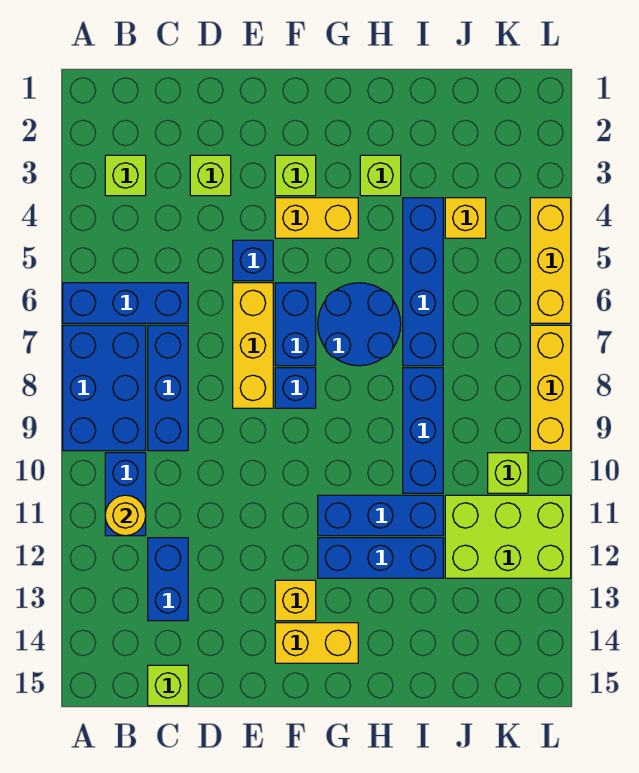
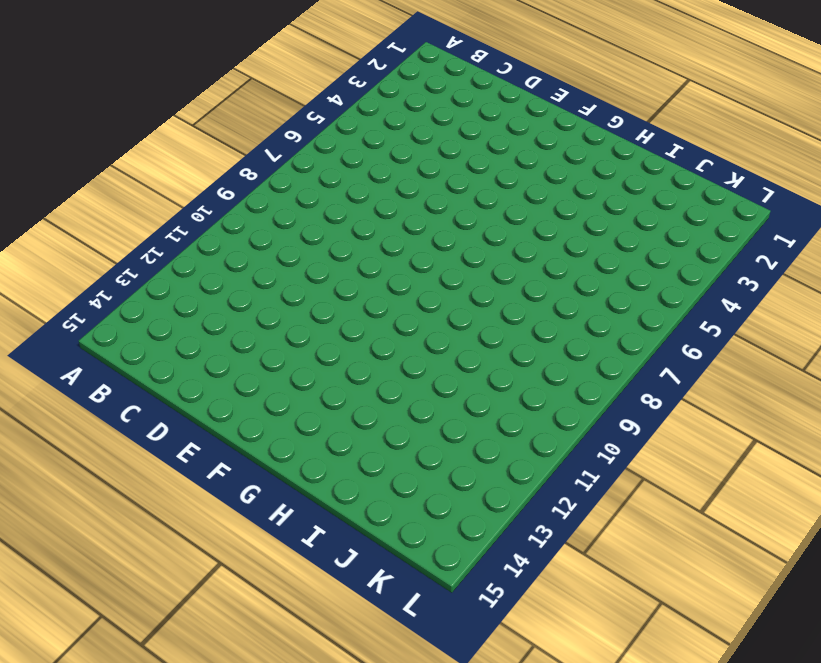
none -> blue brick A6:C6 level 1
none -> blue brick A7:B9 level 1
none -> lime brick B3 level 1

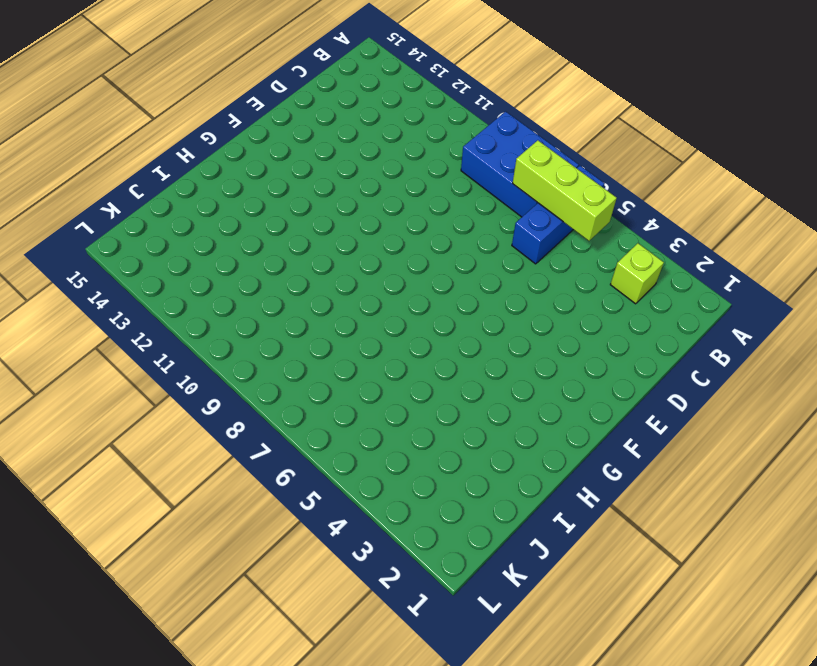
lime brick B5:B7 level 2 -> none
none -> blue brick B10:B11 level 1
none -> blue brick C7:C9 level 1
none -> blue brick C12:C13 level 1

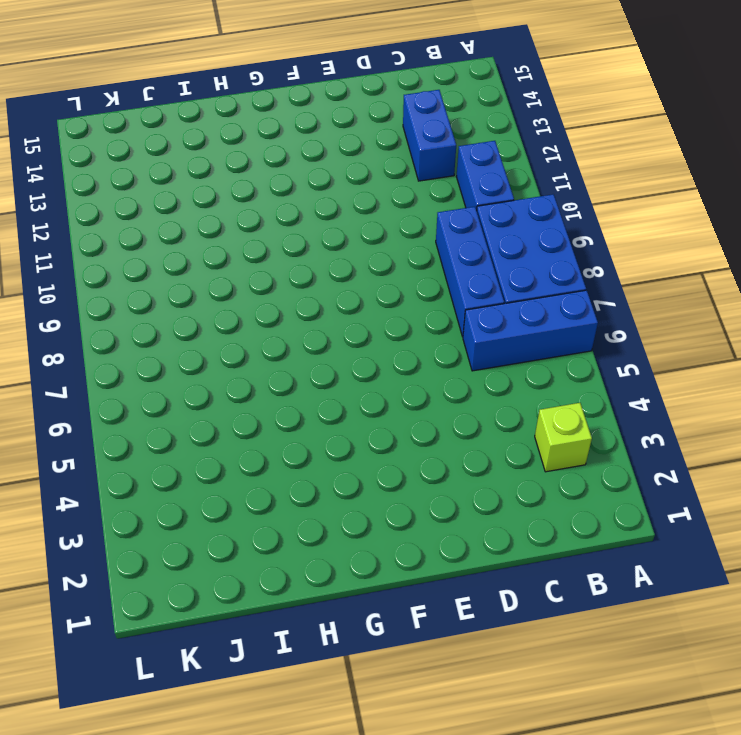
none -> lime brick C15 level 1
none -> lime brick D3 level 1
none -> blue brick E5 level 1

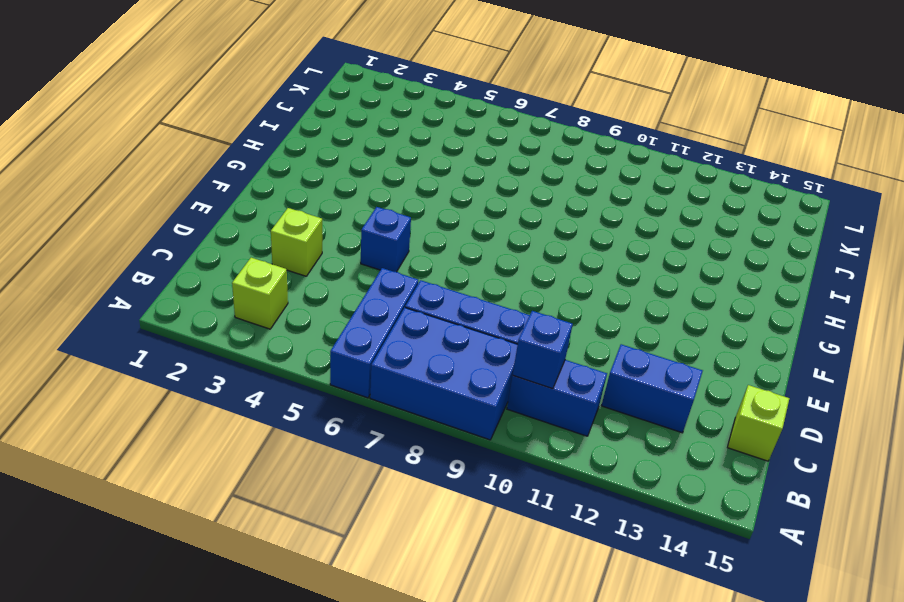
blue brick B10 level 2 -> blue brick F8 level 1
none -> yellow brick E6:E8 level 1
none -> lime brick F3 level 1
none -> yellow brick F4:G4 level 1

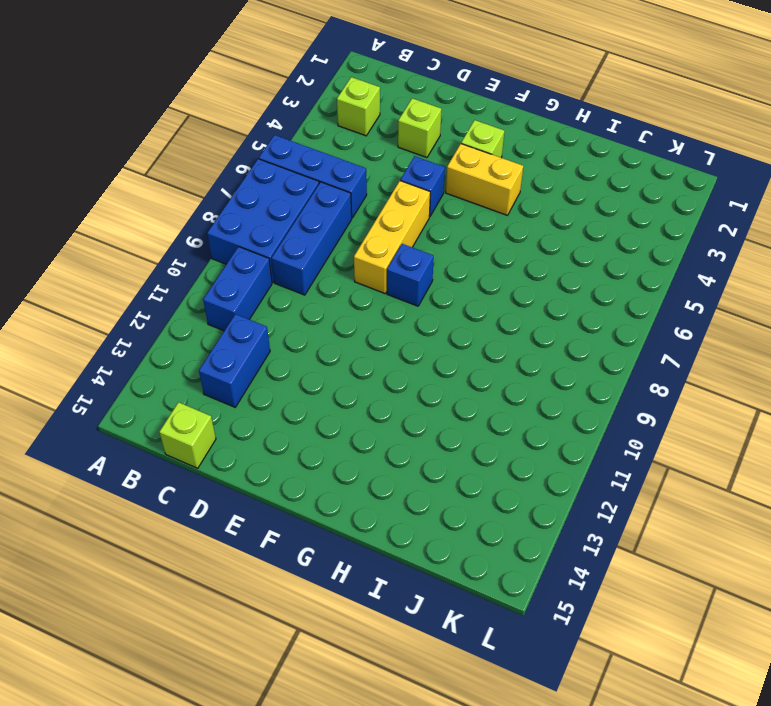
none -> blue brick F6:F7 level 1
none -> yellow brick F13 level 1
none -> yellow brick F14:G14 level 1

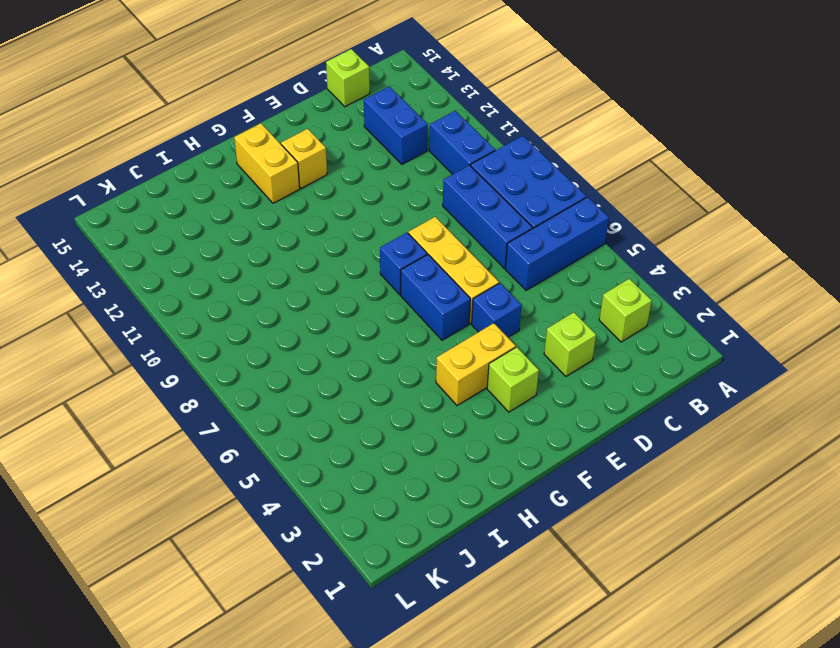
yellow brick G13:G14 level 1 -> yellow brick F14:G14 level 1
none -> blue round brick G6:H7 level 1
none -> blue brick G11:I11 level 1
none -> blue brick G12:I12 level 1

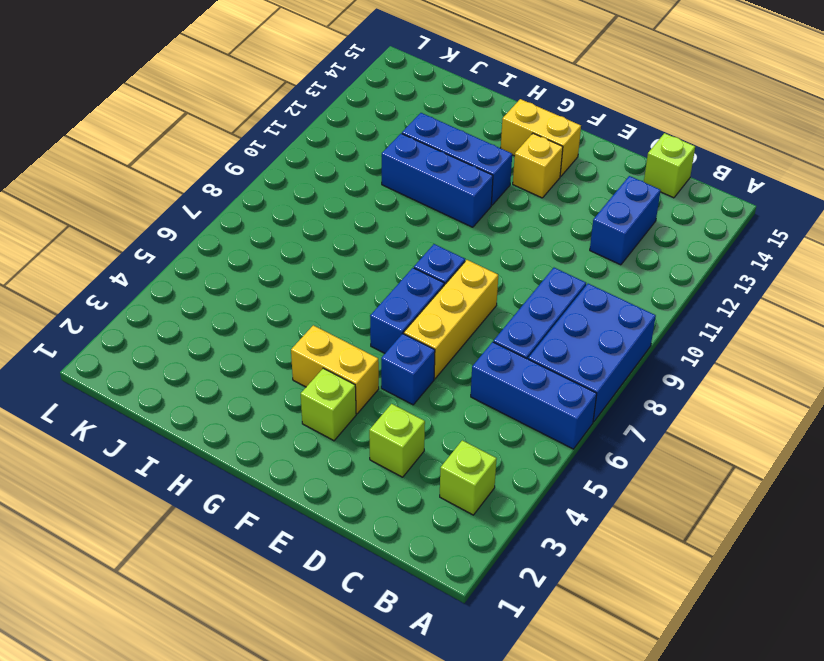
none -> blue brick B10:B11 level 1
none -> blue round brick G6:H7 level 1
none -> lime brick H3 level 1

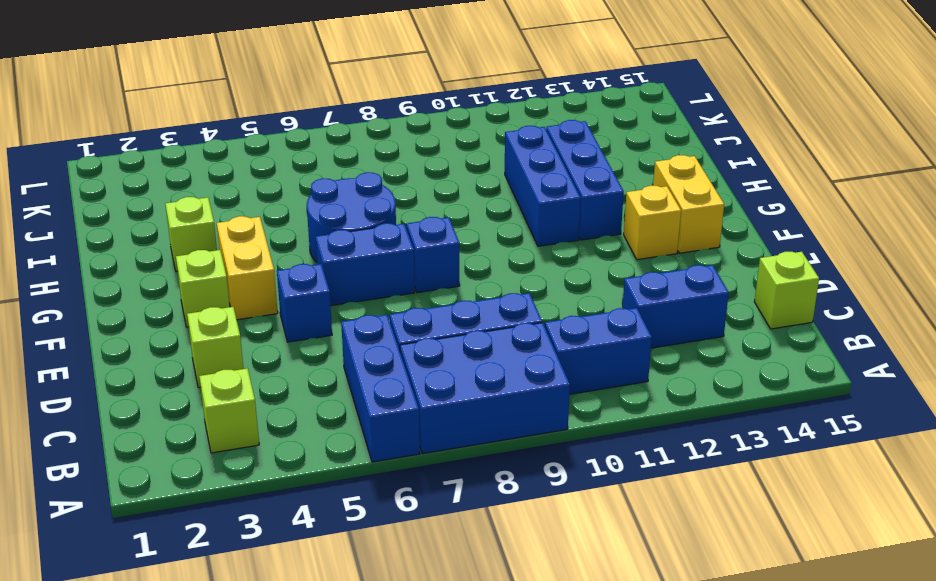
none -> yellow brick E6:E8 level 1
none -> blue brick I4:I7 level 1
none -> blue brick I8:I10 level 1

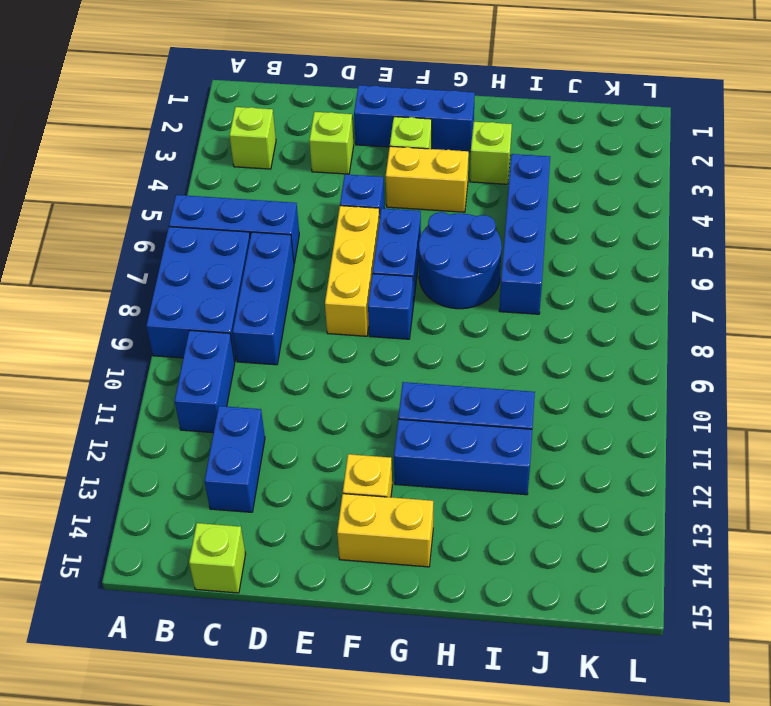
blue brick E2:G2 level 1 -> blue brick I8:I10 level 1
none -> yellow brick J4 level 1
none -> lime brick J11:L12 level 1
none -> lime brick K10 level 1

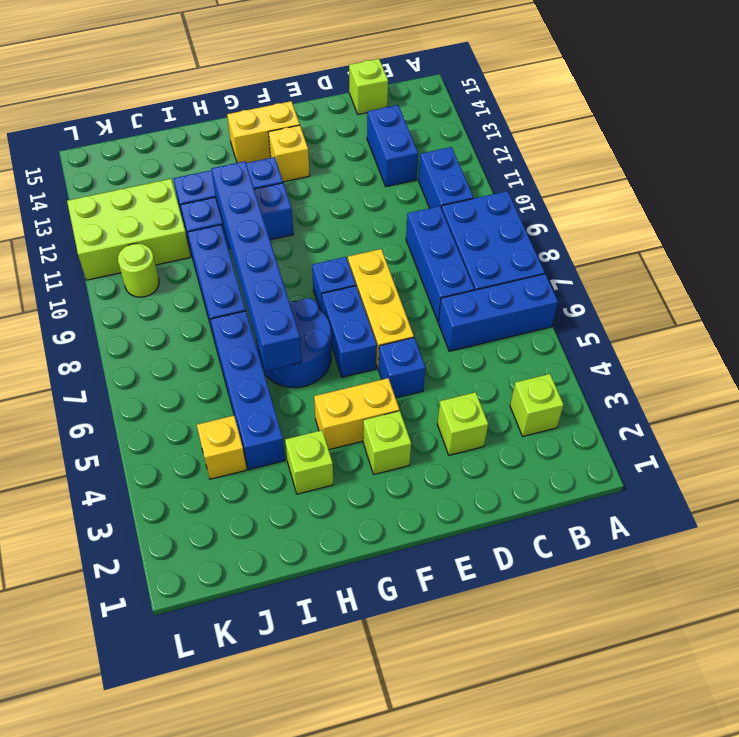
blue brick H6:H11 level 2 -> none
lime round brick K10 level 1 -> lime brick K10 level 1
none -> yellow brick L4:L6 level 1
none -> yellow brick L7:L9 level 1
none -> yellow round brick B11 level 2

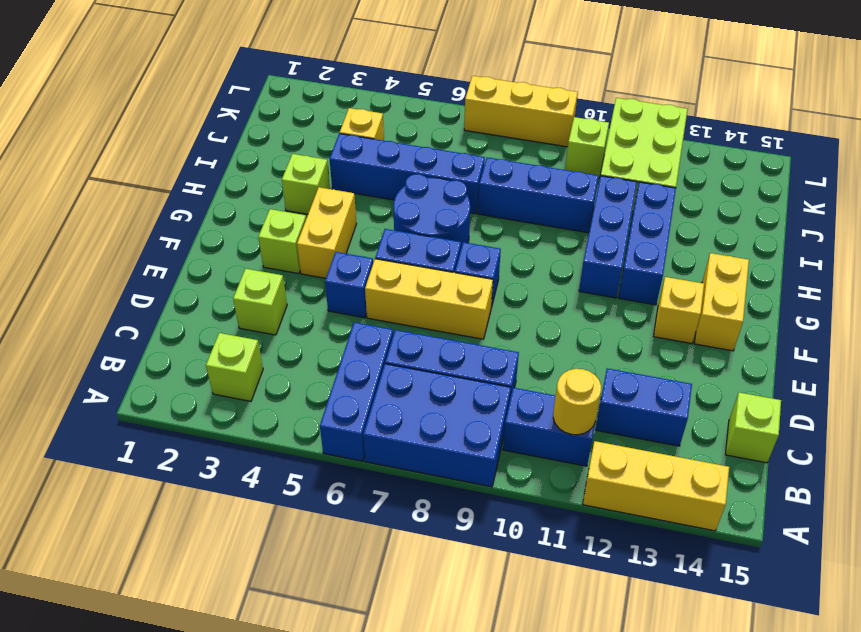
yellow brick A12:A14 level 1 -> yellow brick L4:L6 level 1

